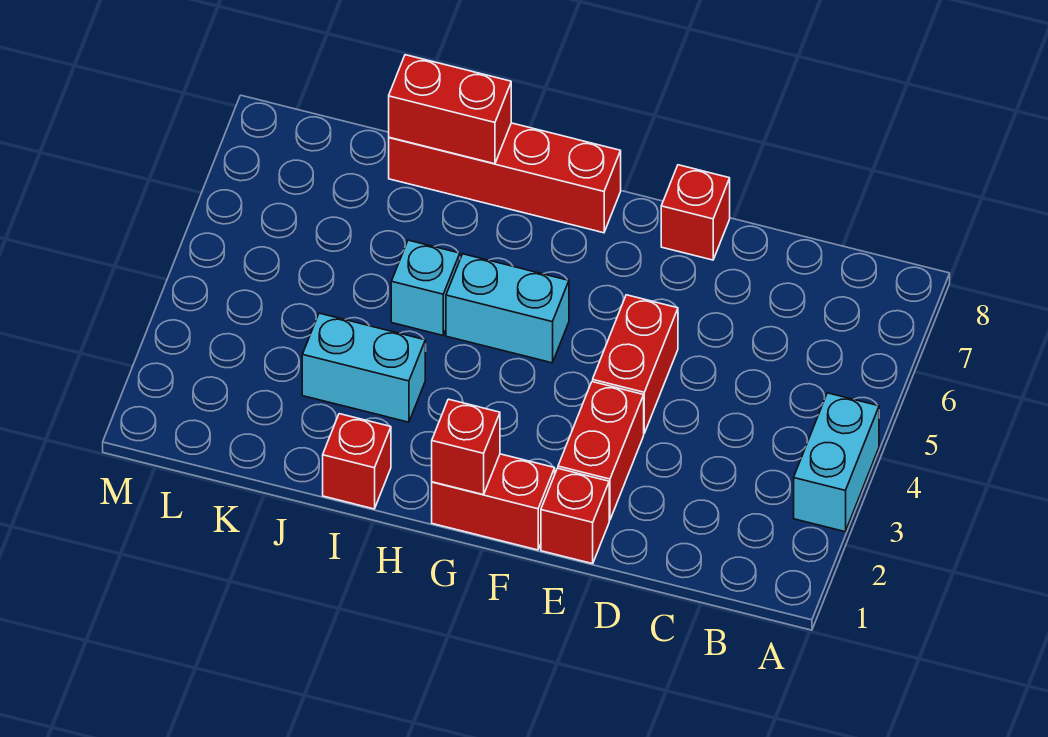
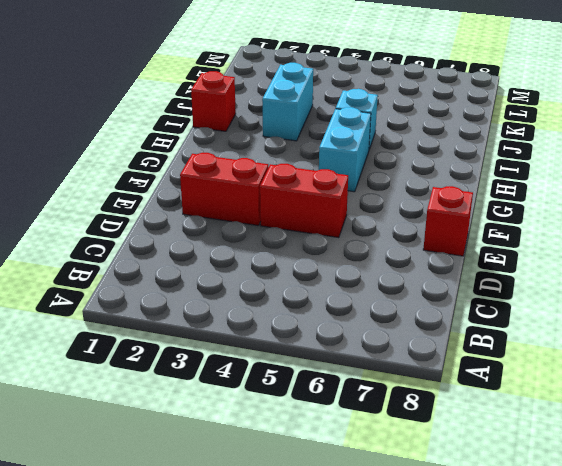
none -> cyan brick A3:A4 level 1
none -> red brick E1 level 1
none -> red brick F1:G1 level 1

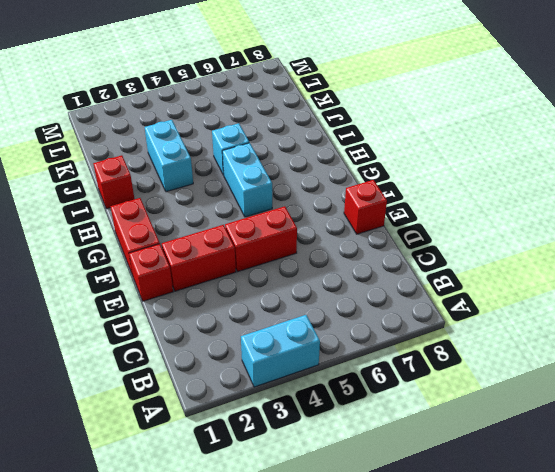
none -> red brick G8:J8 level 1
none -> red brick G1 level 2
none -> red brick I8:J8 level 2

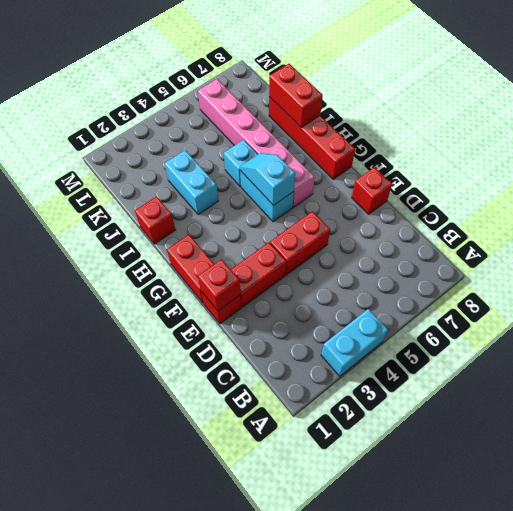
red brick E1 level 2 -> red brick G1 level 2
cyan slope G5:H5 level 2 top G -> none
pink brick G6:L6 level 1 -> none

